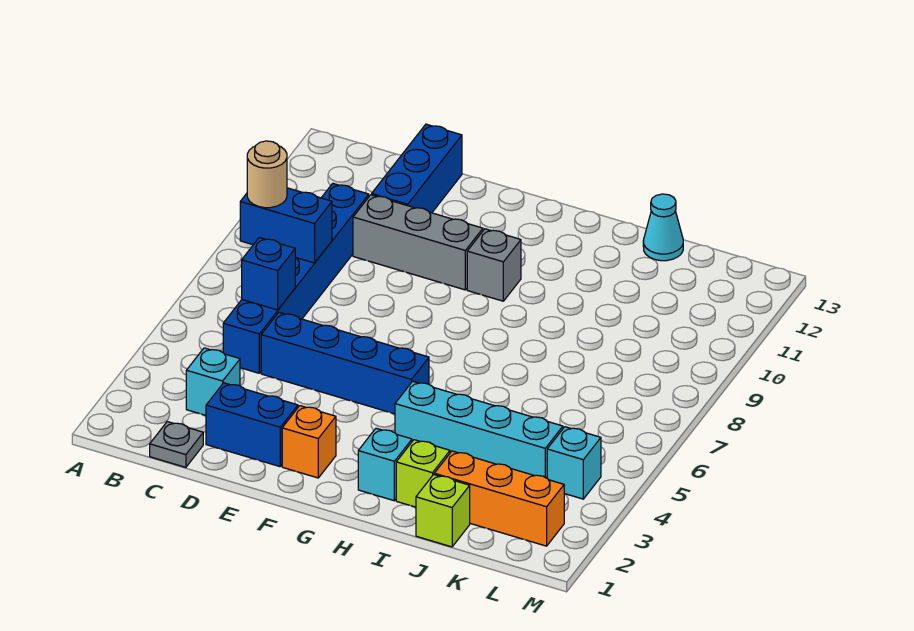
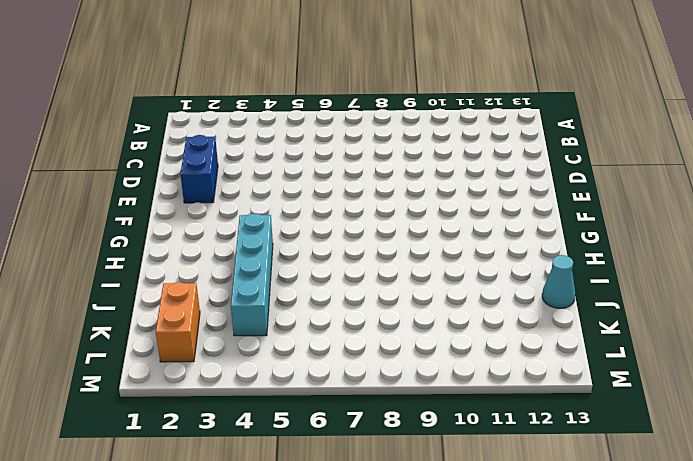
orange brick K2:L2 level 1 -> orange brick J2:L2 level 1
none -> grey plate C1 level 1
none -> cyan brick C3 level 1
none -> blue brick C5:C10 level 1

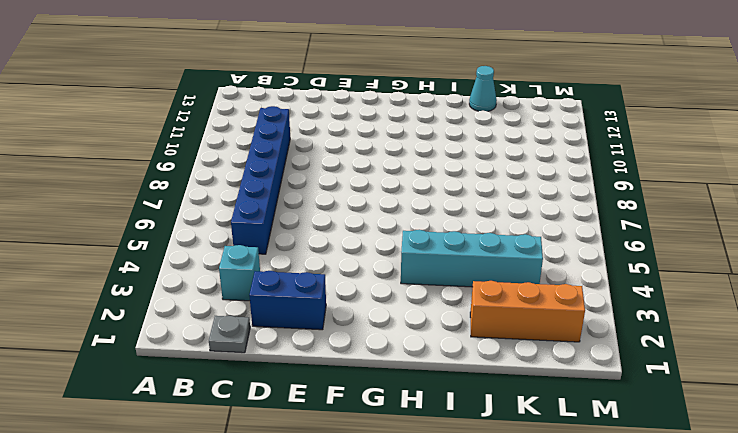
none -> blue brick D5:G5 level 1
none -> grey brick D10:F10 level 1
none -> blue brick D11:D13 level 1

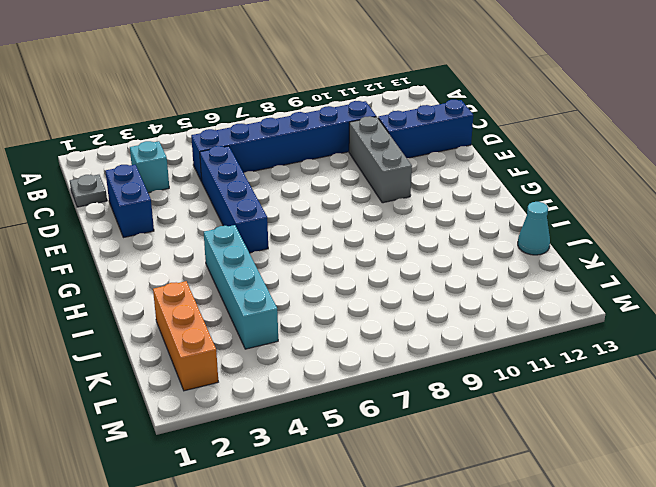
none -> orange brick F2 level 1
none -> grey brick G10 level 1
none -> cyan brick H2 level 1

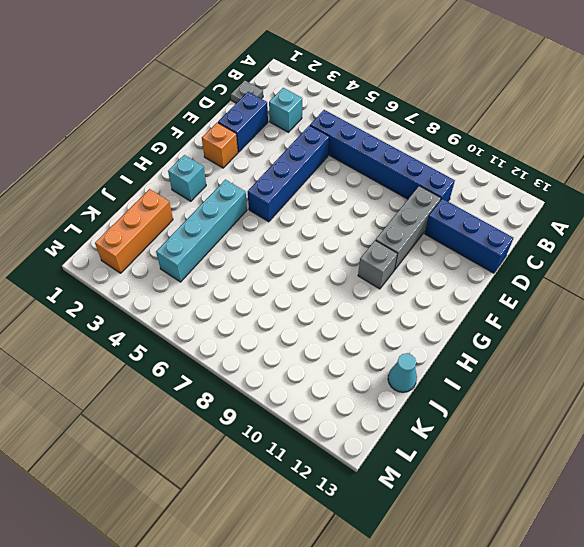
none -> lime brick I2 level 1
none -> lime brick J1 level 1
none -> cyan brick L4 level 1

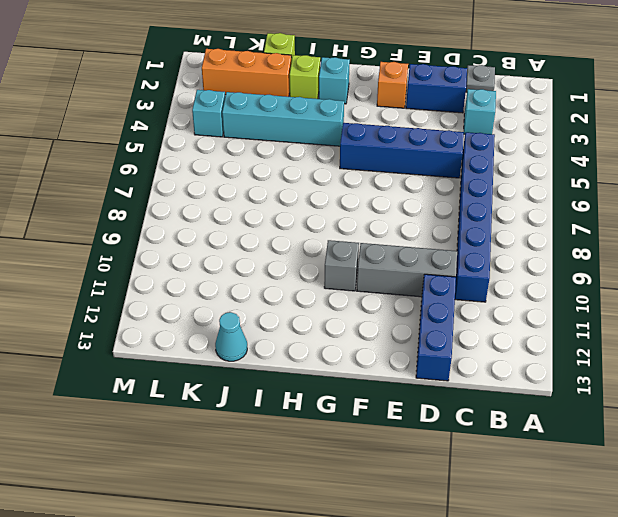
none -> blue brick B8:C8 level 2
none -> blue brick C6 level 2
none -> tan round brick B8 level 3

